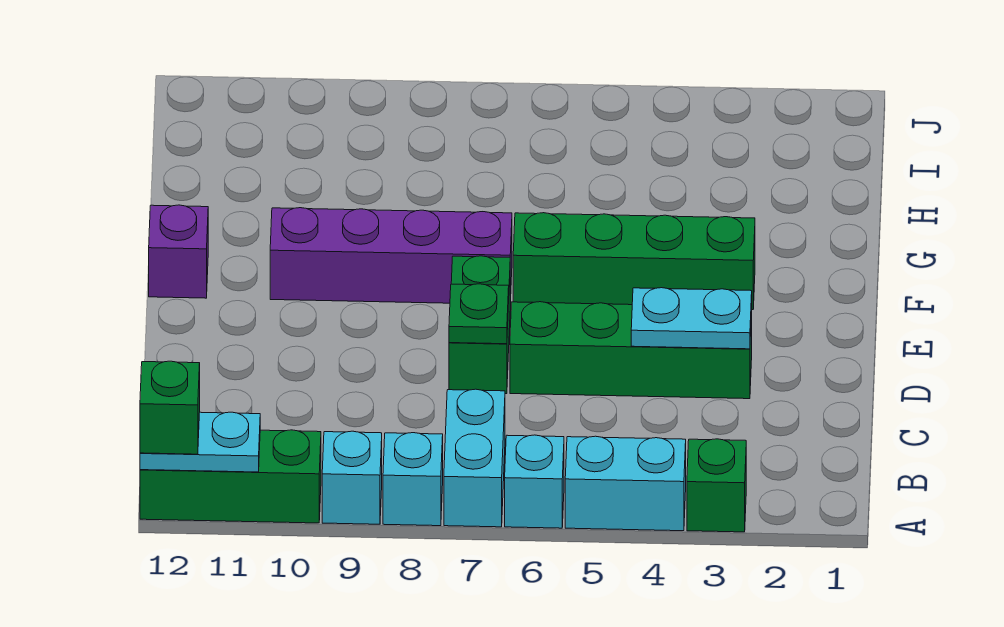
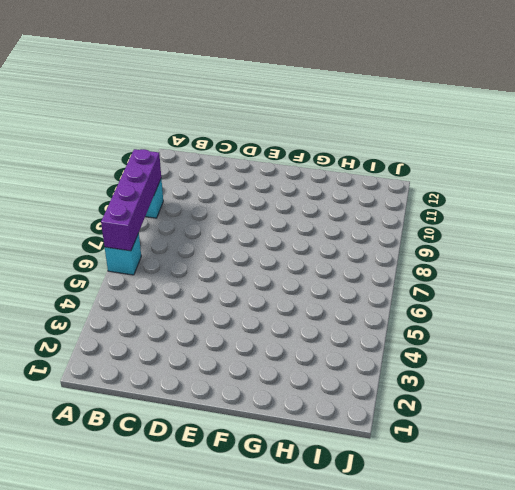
purple brick A6:A9 level 2 -> purple brick F7:F10 level 1
none -> green brick A3 level 1
none -> cyan brick A4:A5 level 1
none -> cyan brick A7:B7 level 1

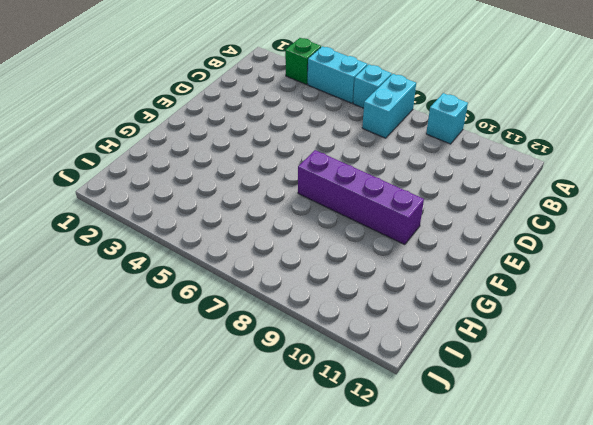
none -> cyan brick A8 level 1
none -> green brick A10:A12 level 1
none -> green brick D3:D6 level 1

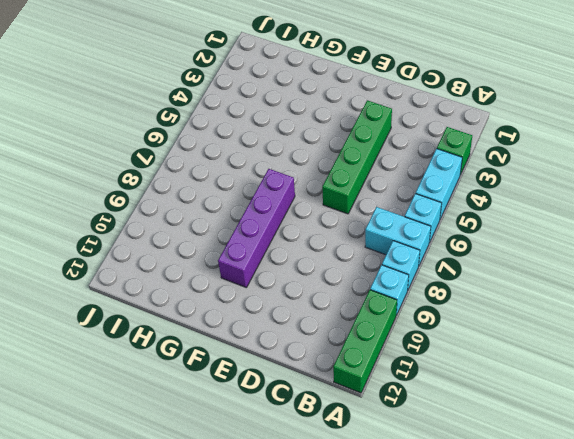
none -> green brick D7:E7 level 1
none -> green brick F3:F6 level 1
none -> purple brick F12 level 1

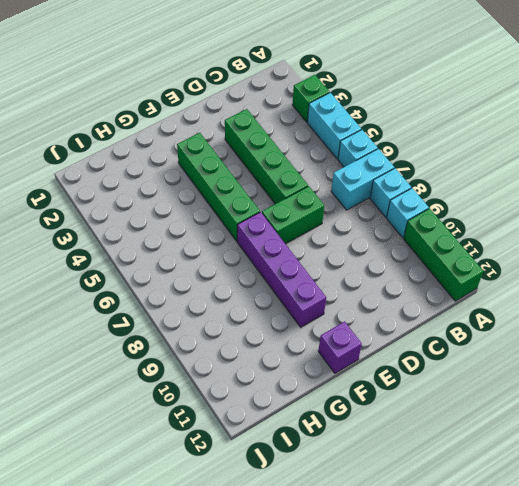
none -> cyan plate A11:A12 level 2
none -> cyan plate D3:D4 level 2
none -> green plate D7 level 2

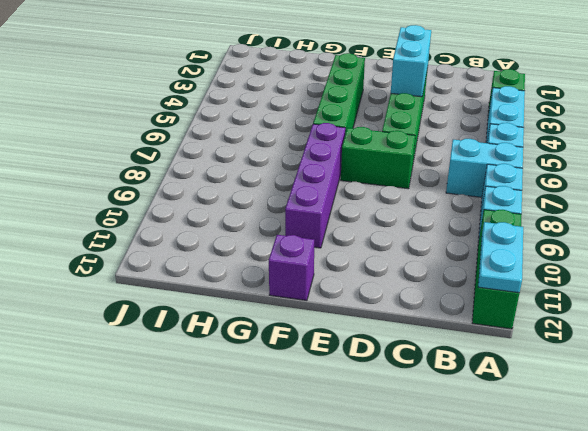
cyan brick D3:D4 level 2 -> cyan plate D3:D4 level 2
none -> green plate D7 level 2
none -> green brick A12 level 3

